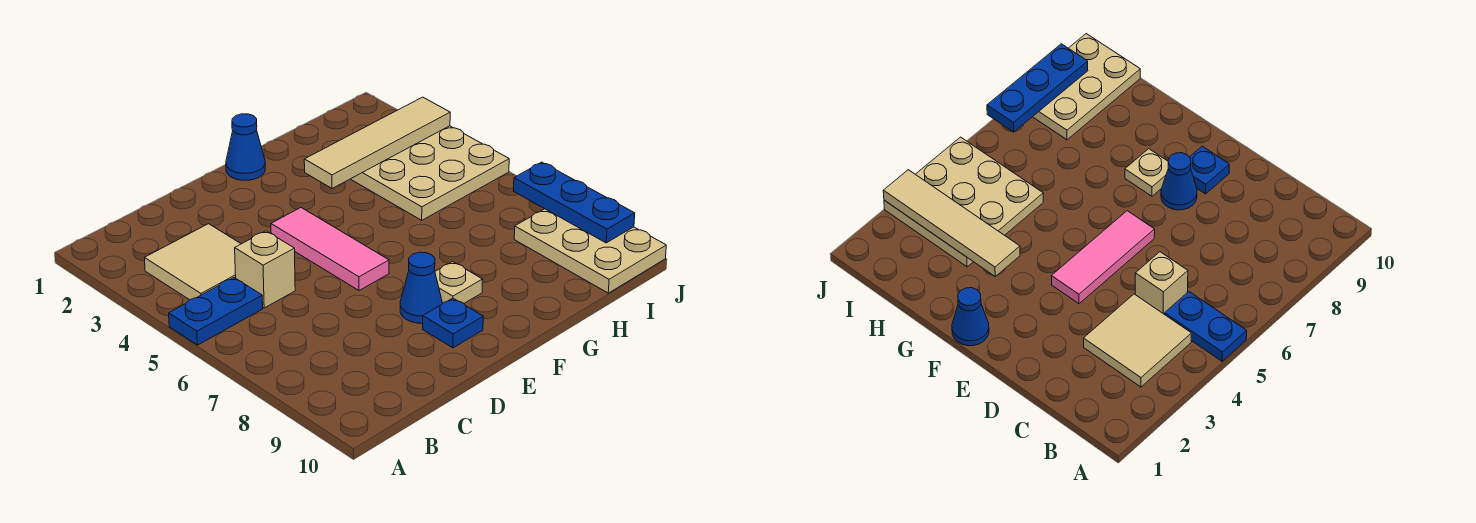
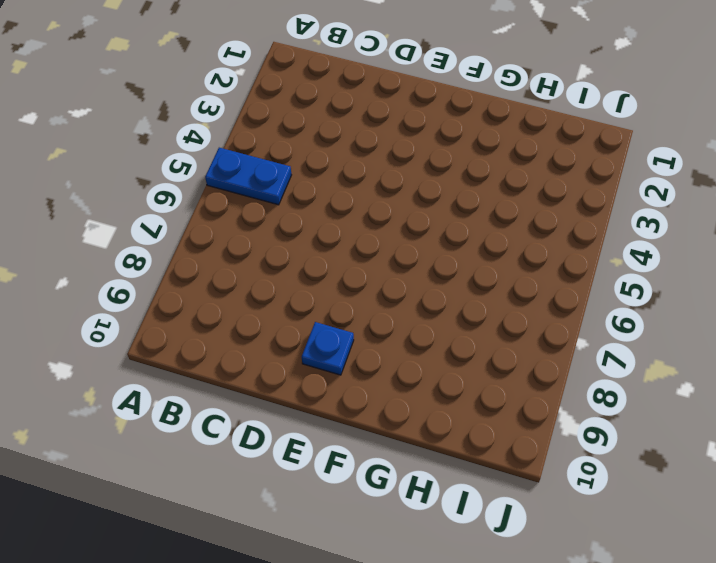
none -> tan tile B3:C4 level 1
none -> tan brick C5 level 1
none -> pink tile E4:E6 level 1

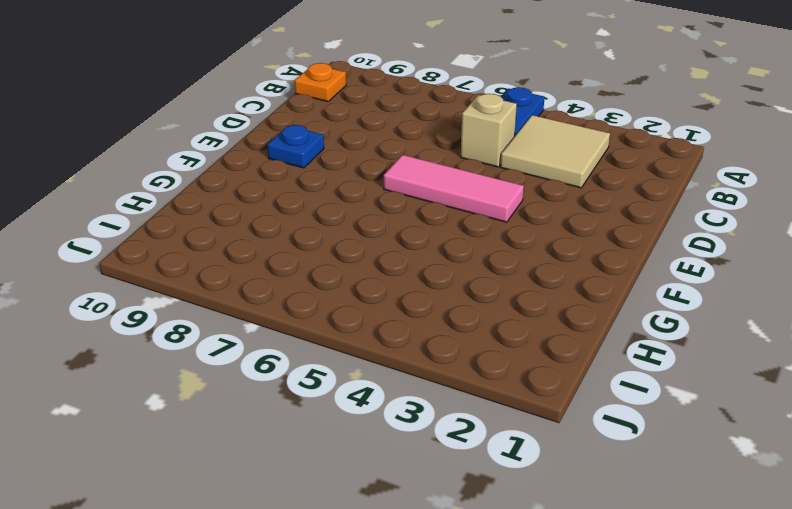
orange plate B10 level 1 -> none
none -> blue cone E8 level 1
none -> blue cone F1 level 1
none -> tan plate F8 level 1

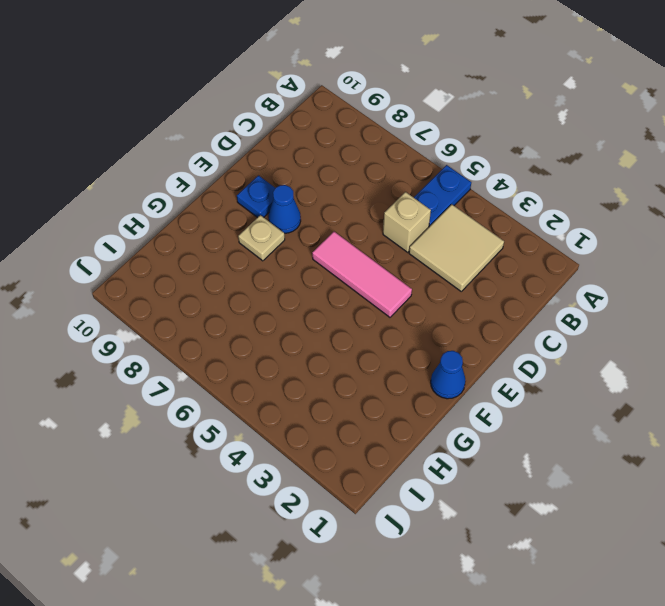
none -> tan plate H3:J5 level 1
none -> tan plate I8:J10 level 1
none -> tan tile G3:J3 level 2

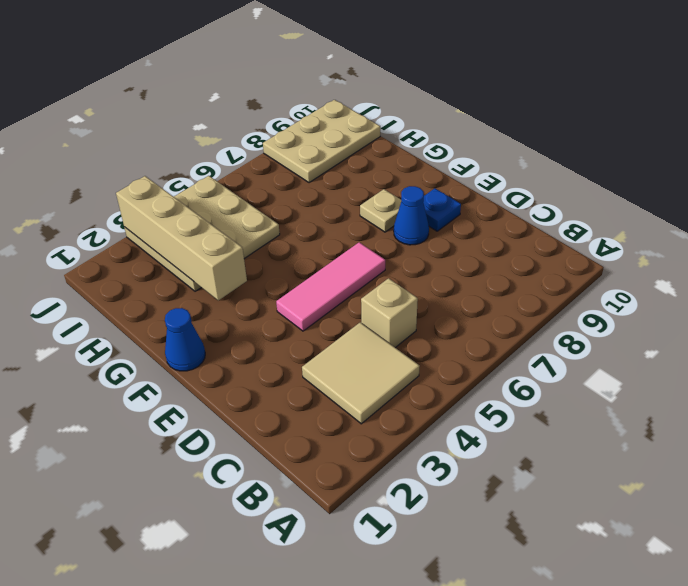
tan brick G3:J3 level 2 -> tan tile G3:J3 level 2
none -> blue plate A5:B5 level 1
none -> blue plate J7:J9 level 2

